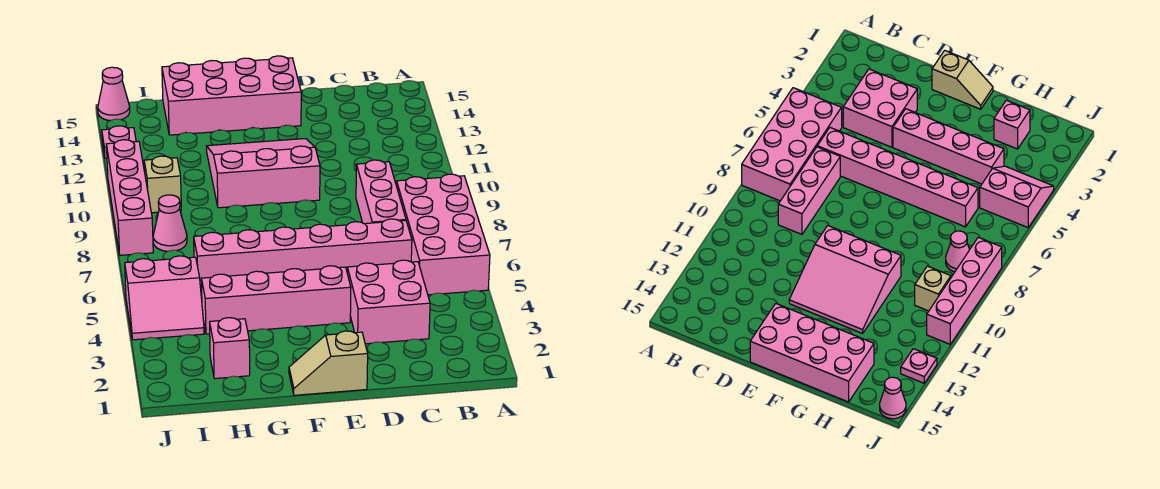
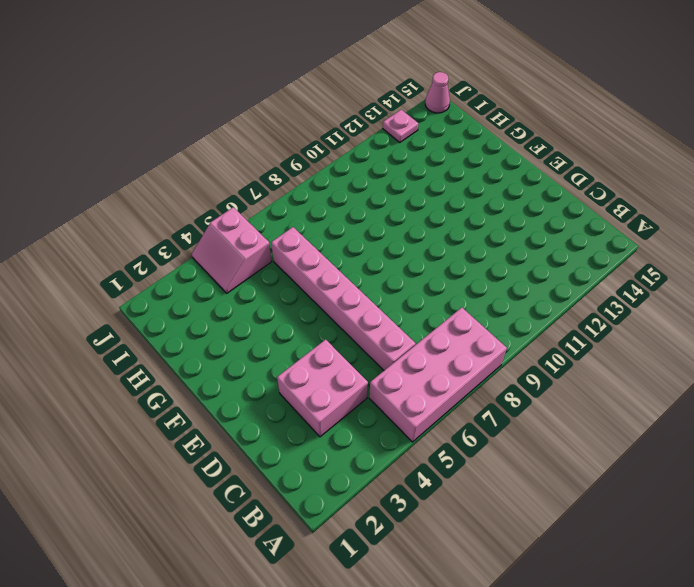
none -> pink brick C7:C9 level 1
none -> tan slope E1:F1 level 1 top E
none -> pink brick E4:H4 level 1

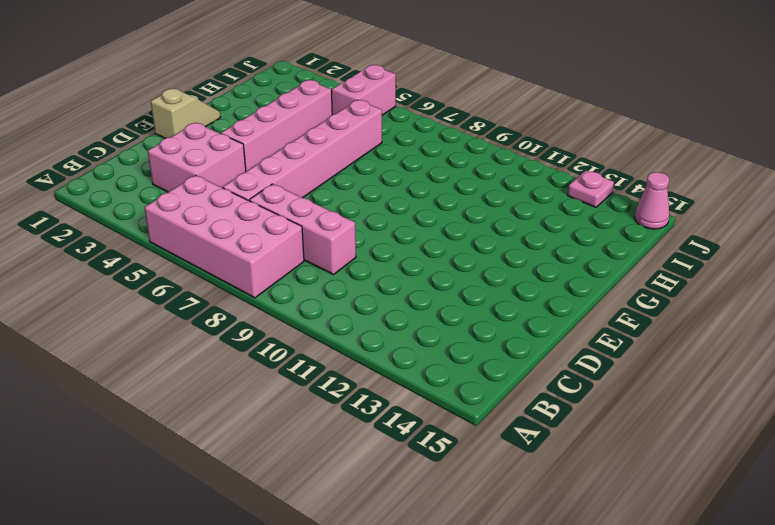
none -> pink slope E10:G12 level 1 top 10
none -> pink brick E14:H15 level 1
none -> pink brick H2 level 1

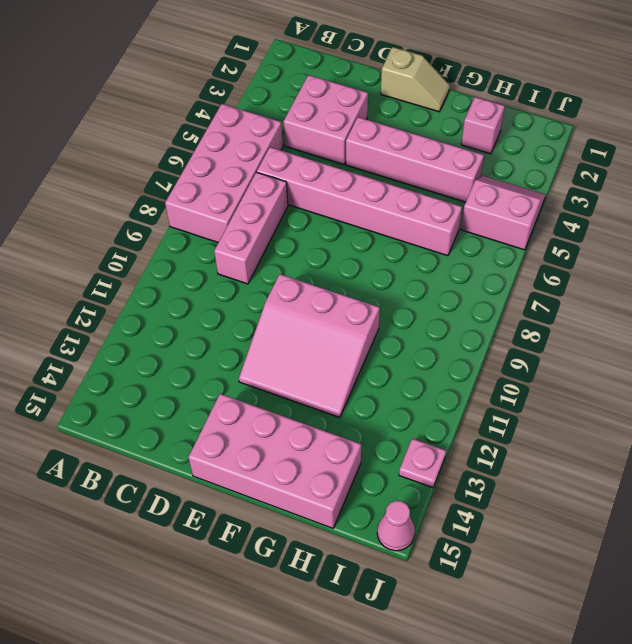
none -> pink cone I8 level 1
none -> tan brick I10 level 1
none -> pink brick J8:J11 level 1

